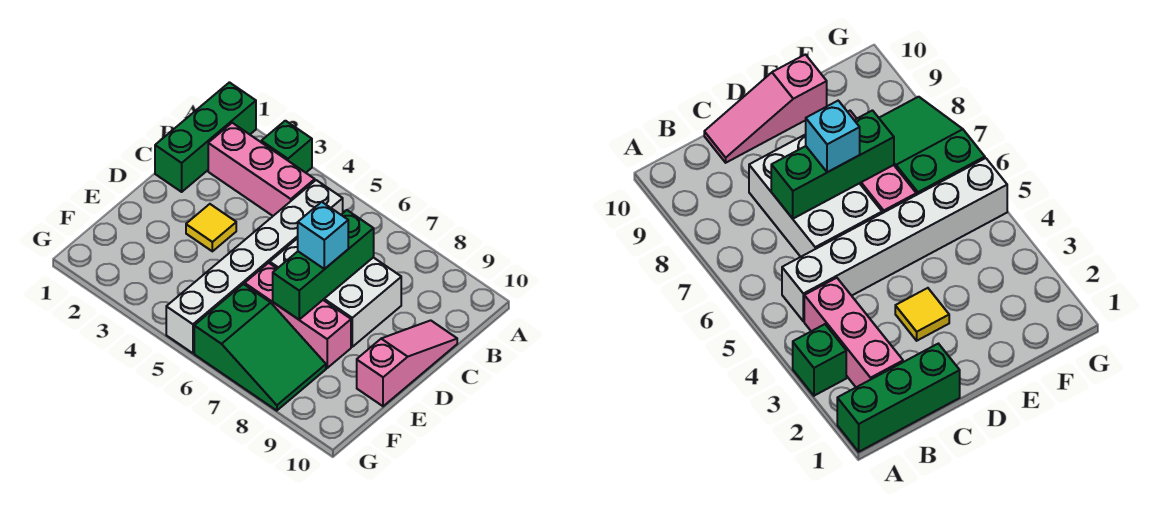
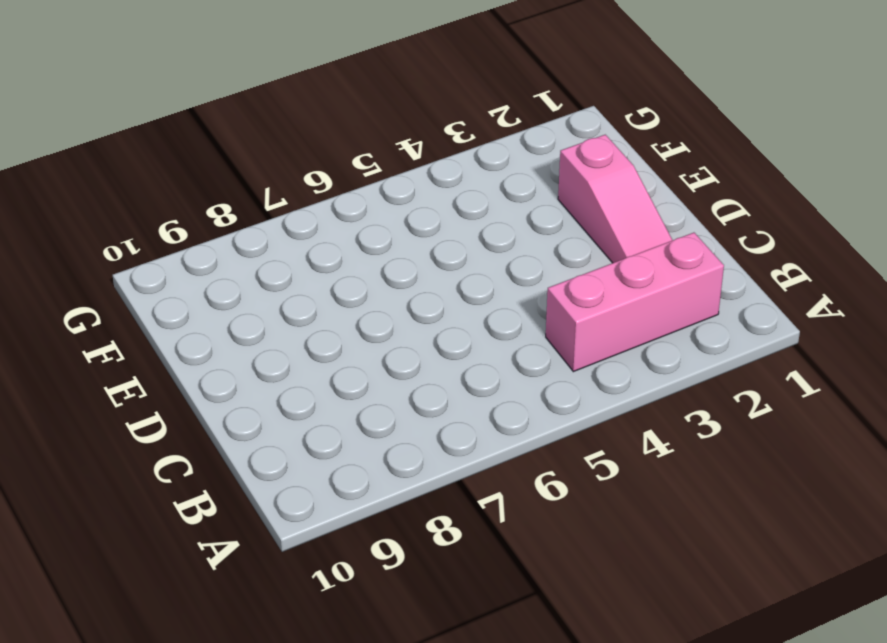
pink slope C2:E2 level 1 top E -> pink slope C10:E10 level 1 top E
none -> green brick A1:C1 level 1
none -> green brick A3 level 1

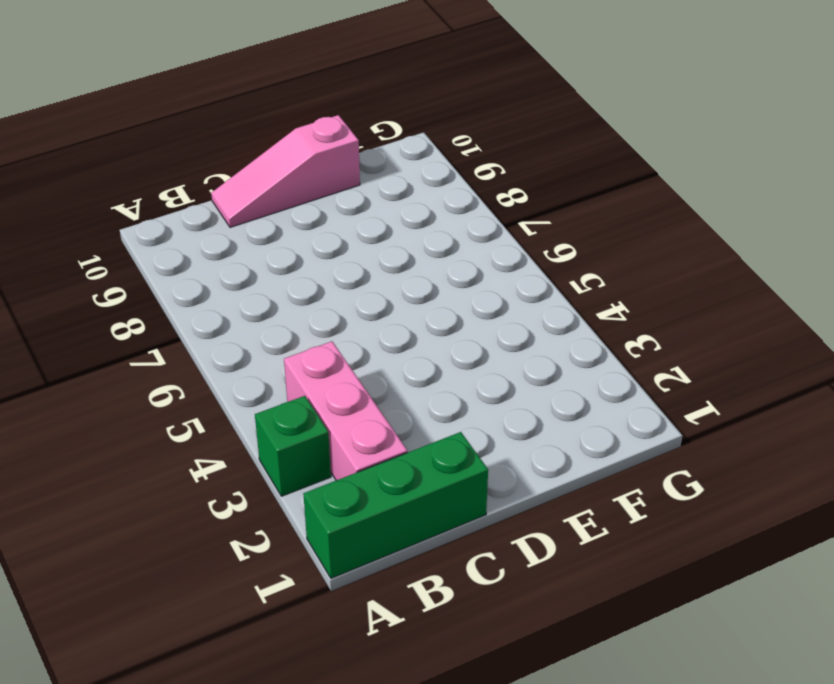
none -> white brick B5:G5 level 1
none -> white brick C6:D8 level 1

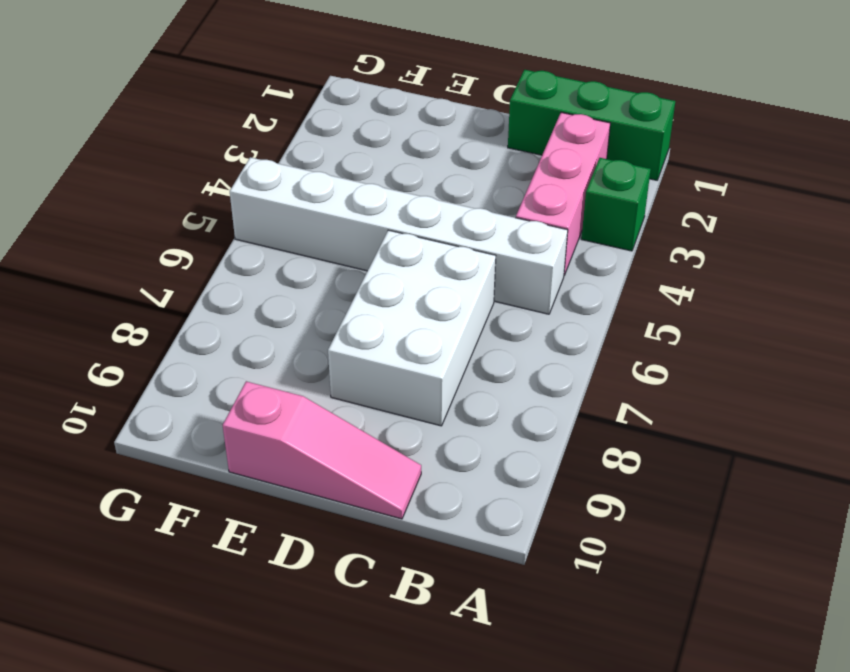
none -> yellow tile D3 level 1
none -> pink brick E6:E8 level 1

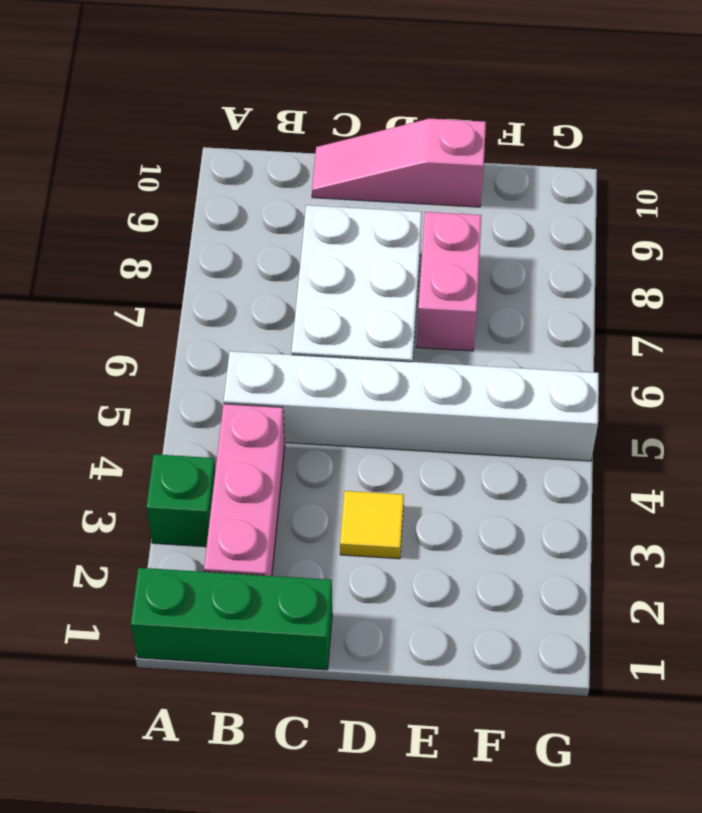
pink brick E7:E8 level 1 -> pink brick E6:E8 level 1
none -> green slope F6:G8 level 1 top 6
none -> green brick C7:E7 level 2

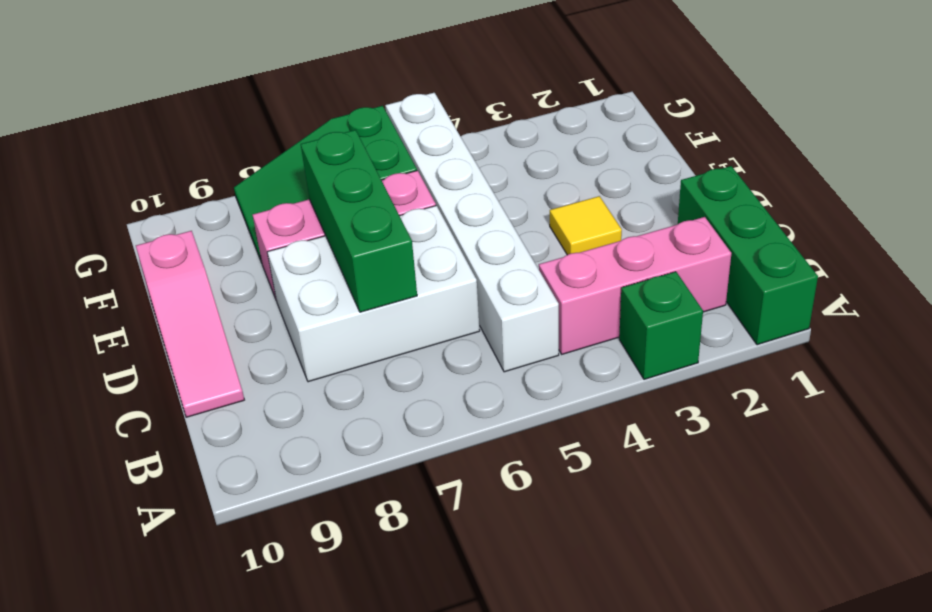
none -> cyan brick D7 level 3

